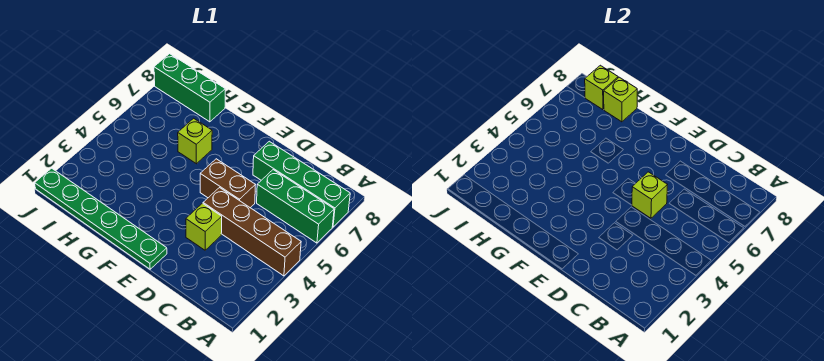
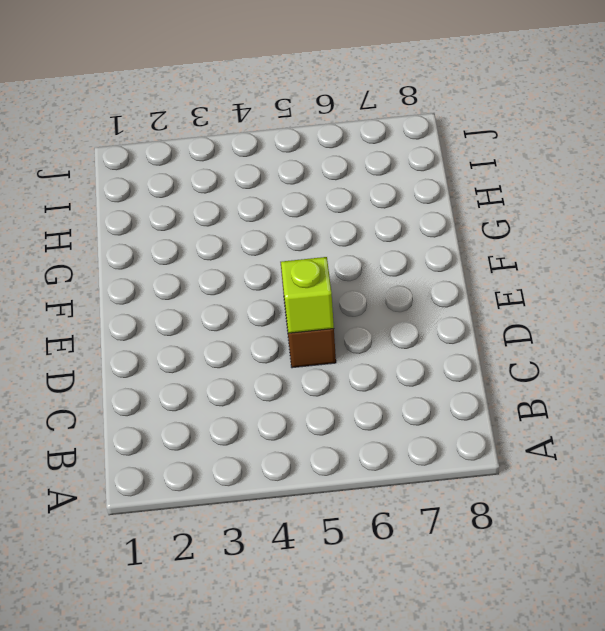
none -> brown brick A4:D4 level 1
none -> green brick A6:C6 level 1

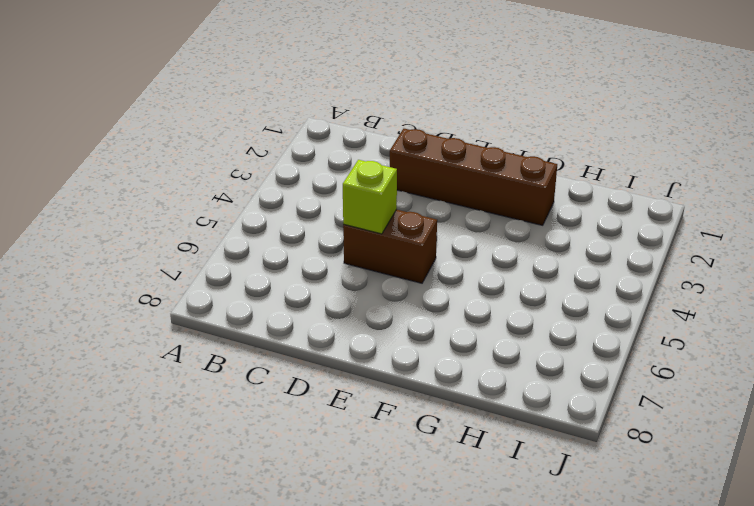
brown brick D2:G2 level 1 -> brown brick A4:D4 level 1
none -> green brick A6:C6 level 1
none -> green brick A7:D7 level 1

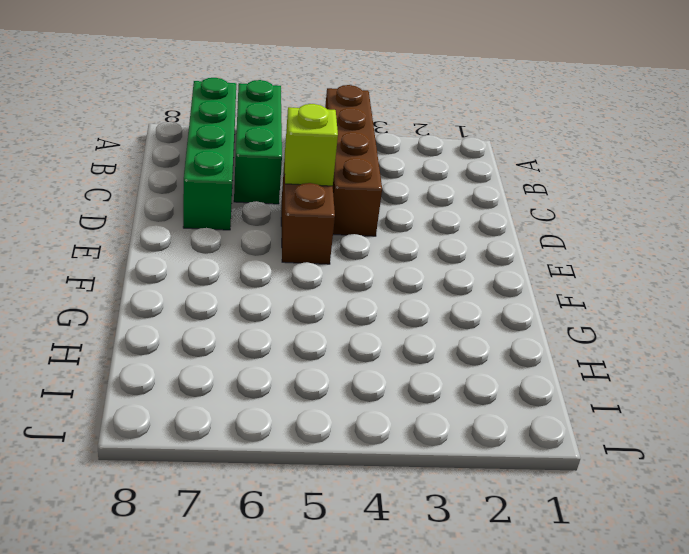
none -> lime brick D3 level 1
none -> green plate E1:J1 level 1

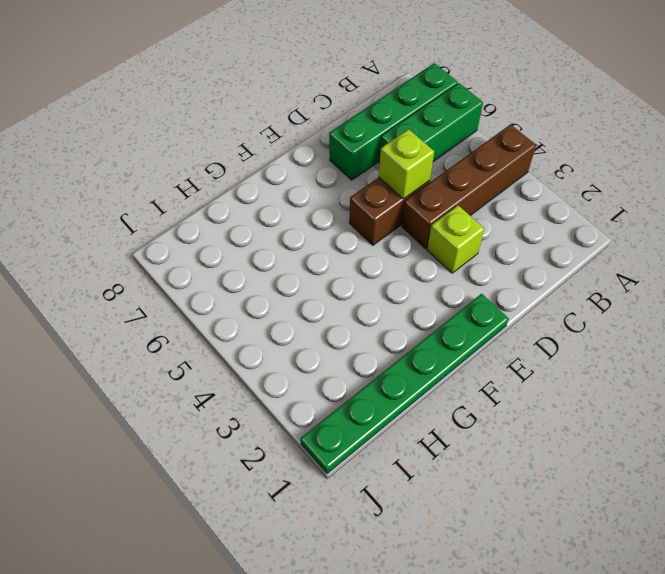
none -> lime brick G6 level 1
none -> green brick H8:J8 level 1

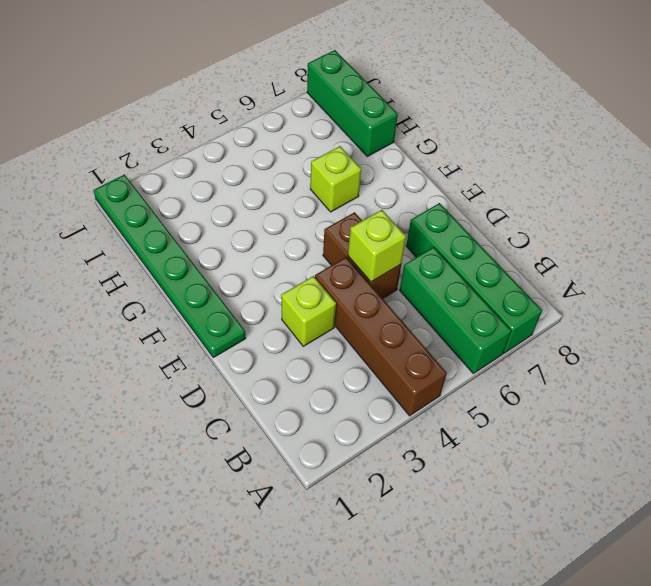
none -> lime brick H8 level 2
none -> lime brick I8 level 2

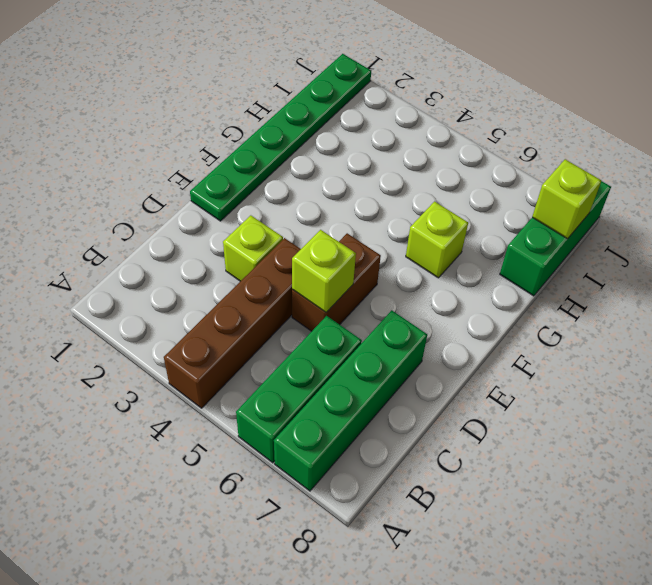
none -> lime brick H8 level 2

